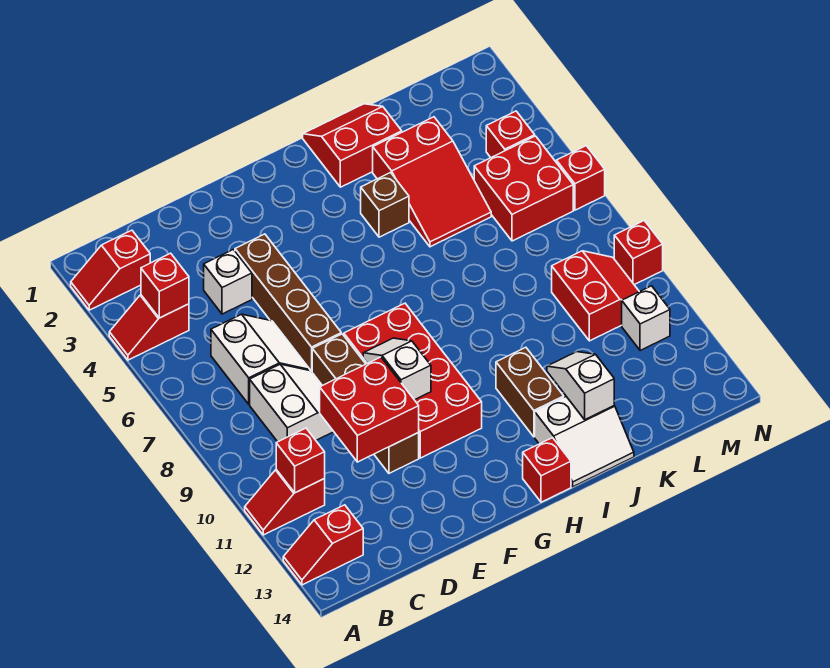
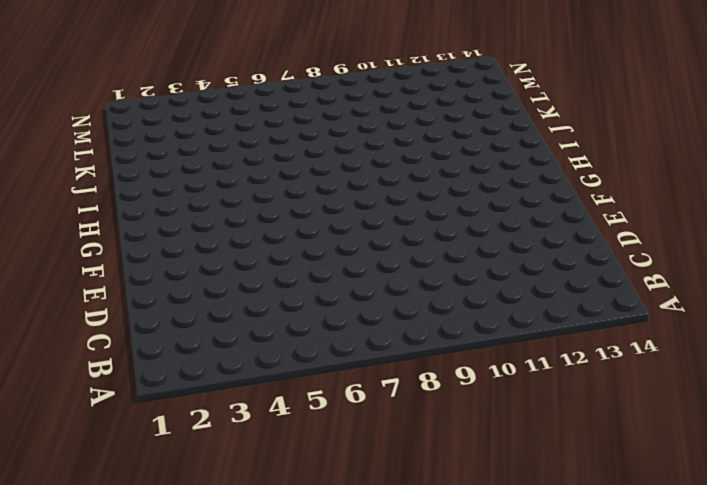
none -> red slope A2:B2 level 1 top B
none -> red slope A4:B4 level 1 top B
none -> red slope A11:B11 level 1 top B

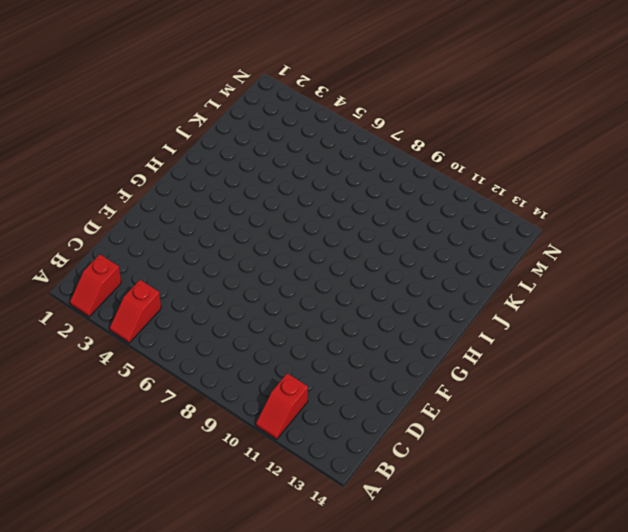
none -> red slope A13:B13 level 1 top B
none -> white slope C6:D7 level 1 top C
none -> white slope C8:D9 level 1 top C

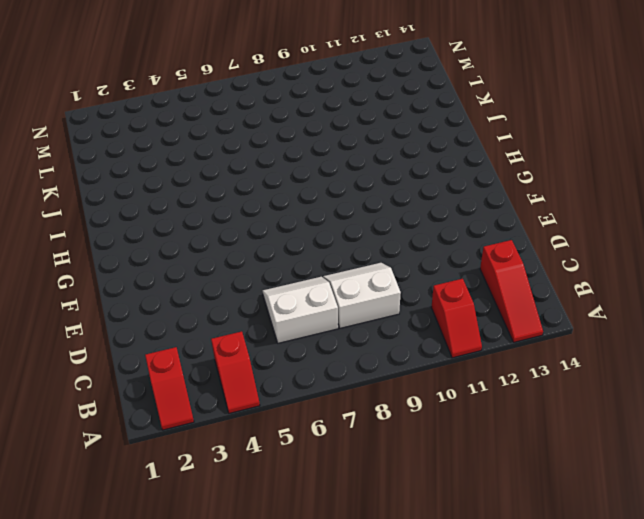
red slope A13:C13 level 1 top C -> red slope A13:B13 level 1 top B
none -> white brick D4 level 1
none -> brown brick E4:E7 level 1
none -> brown brick E8:E11 level 1

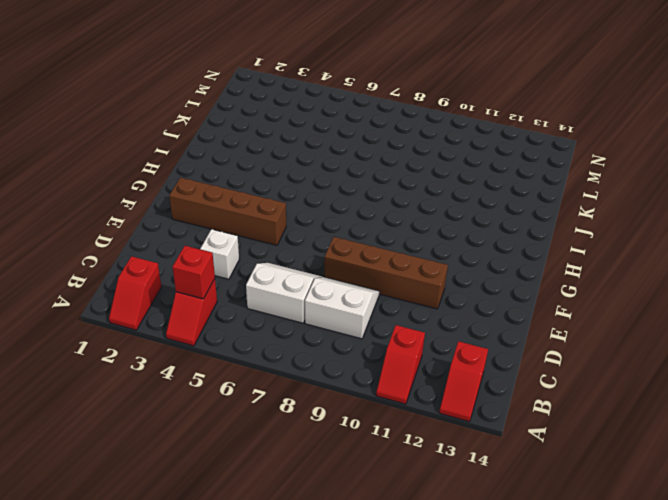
brown brick F2:F5 level 1 -> brown brick E4:E7 level 1
none -> red brick F8:G11 level 1
none -> red brick H14 level 1
none -> red slope I1:J2 level 1 top 2

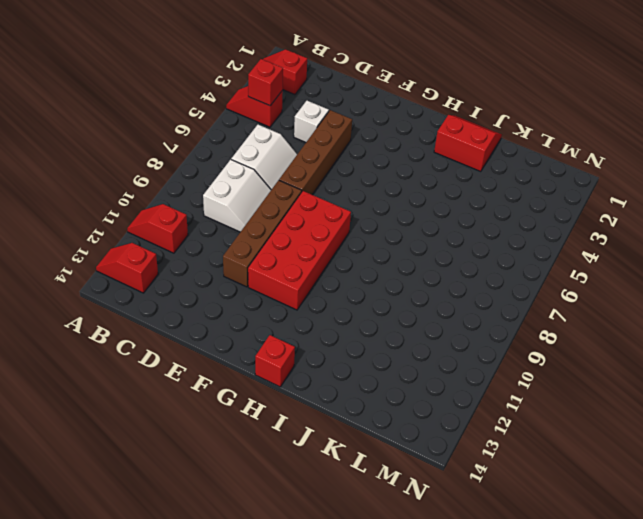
none -> brown brick I4 level 1
none -> brown brick I11:I12 level 1
none -> white slope I13:J14 level 1 top 13

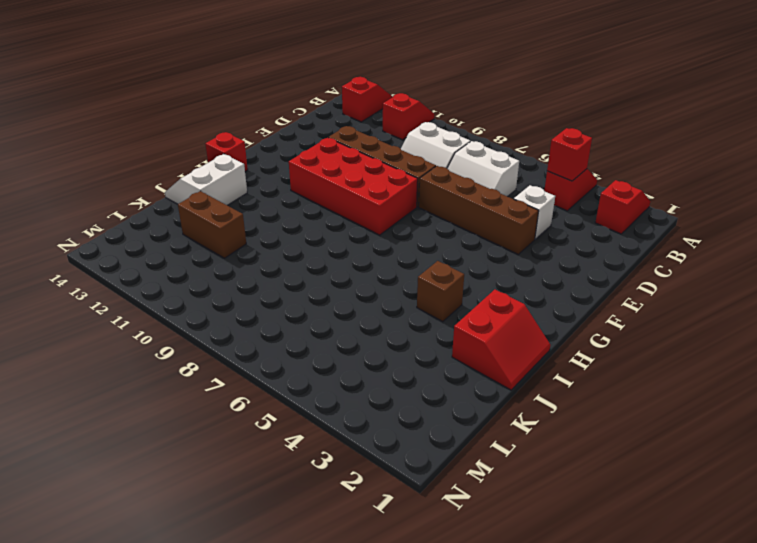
brown brick K11:K12 level 1 -> brown brick I11:I12 level 1
none -> red slope J3:K5 level 1 top 3
none -> red brick L5:M6 level 1
none -> red slope L9:M10 level 1 top L

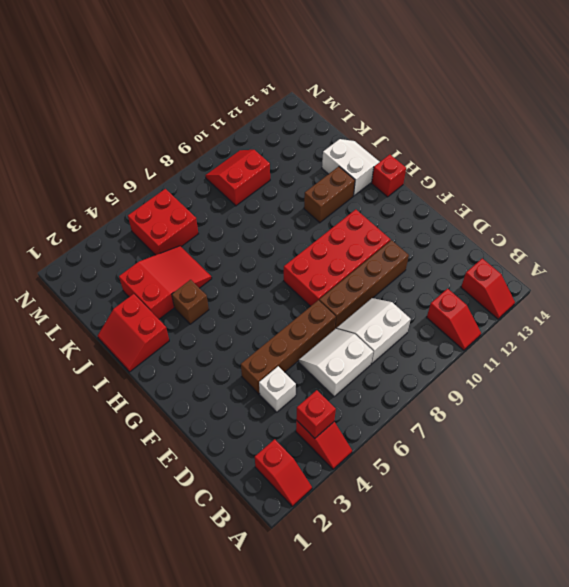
none -> red brick M4 level 1
none -> white brick M11 level 1
none -> red brick N6 level 1

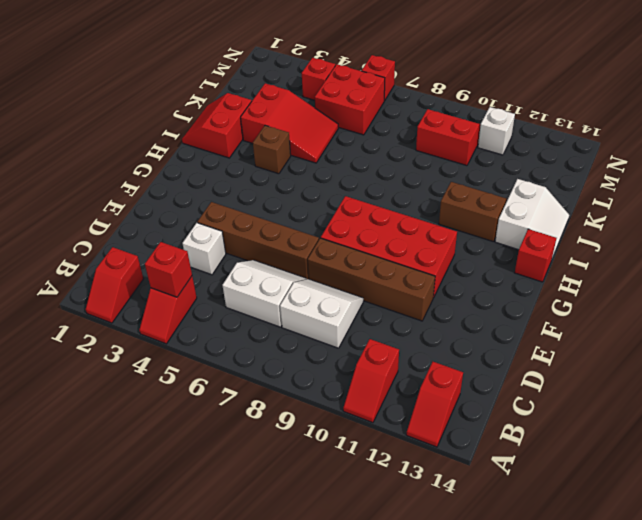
none -> red brick N9 level 1
none -> red brick B11 level 2
none -> red brick D10:E11 level 2

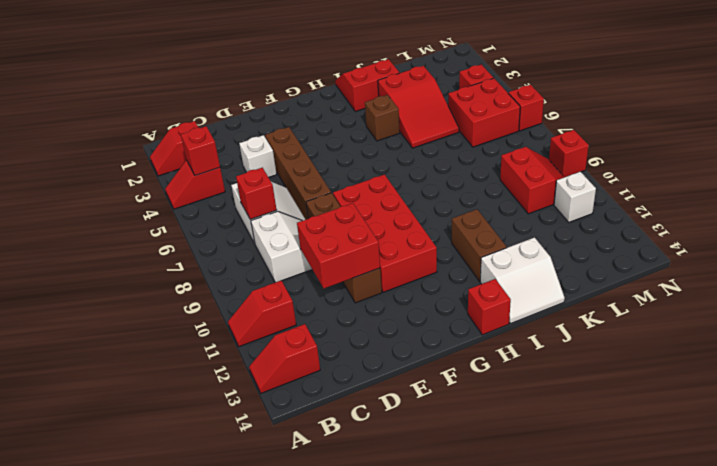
red brick C7 level 2 -> red brick B11 level 2
none -> white slope F9:F10 level 2 top 10
none -> white slope J12:J13 level 2 top 13

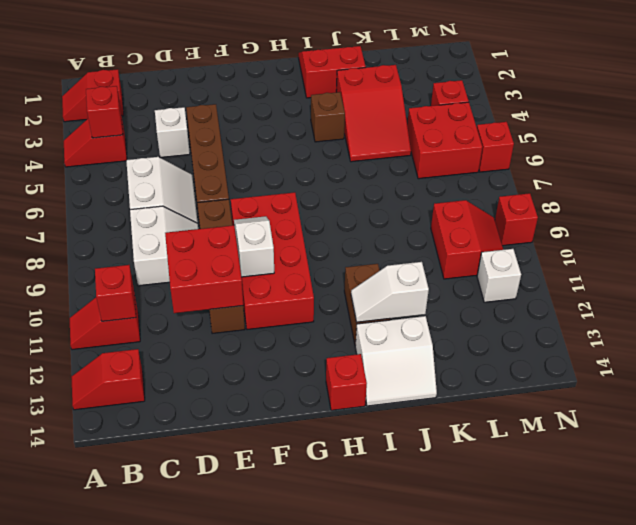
white slope I12:J12 level 2 top J -> white slope J12:J13 level 2 top 13

